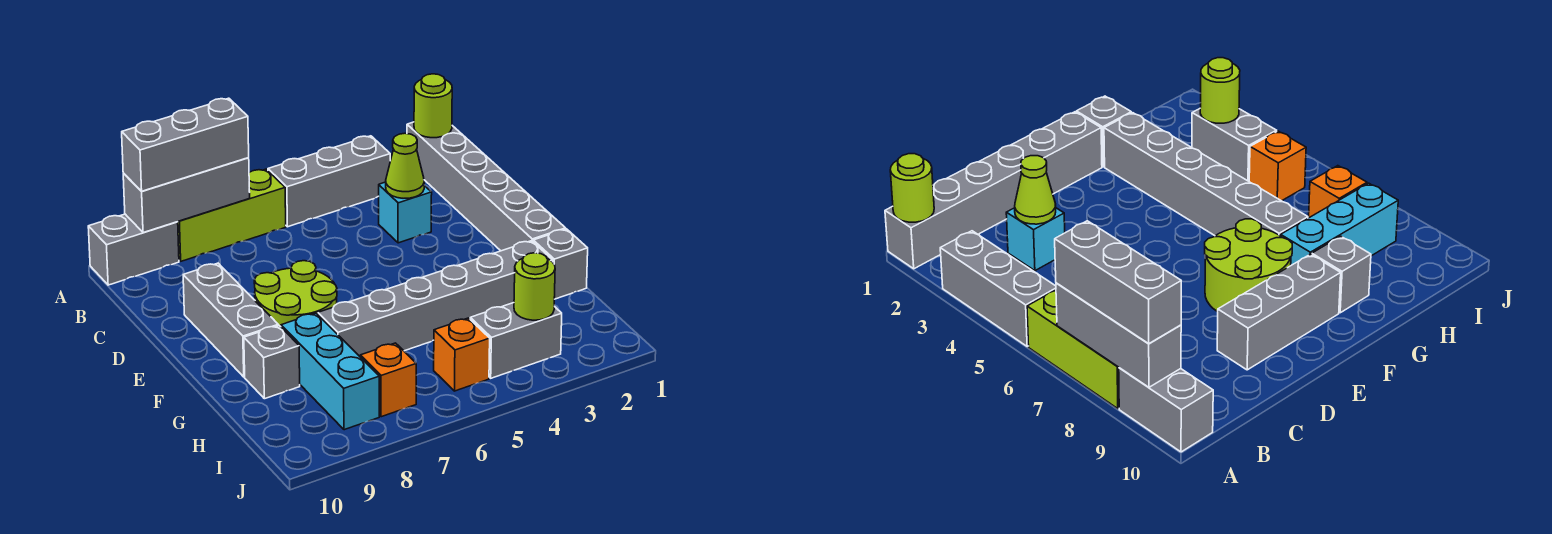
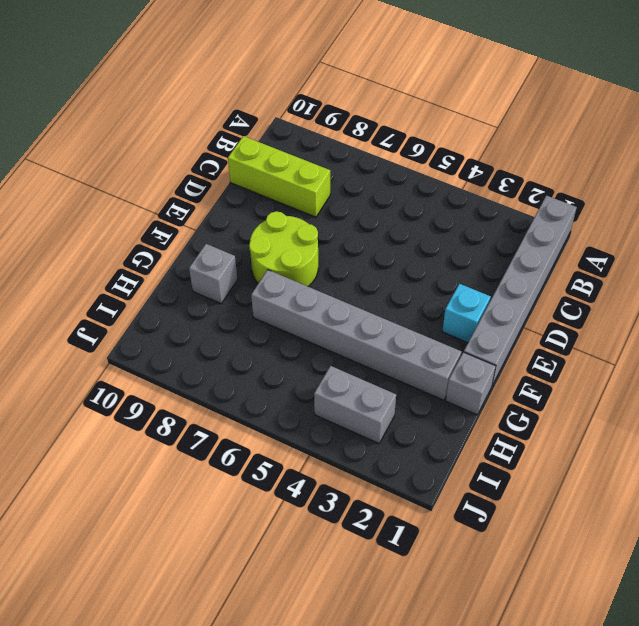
lime brick C8:C10 level 1 -> lime brick A6:A8 level 1
cyan brick E2 level 1 -> cyan brick C3 level 1
none -> grey brick A3:A5 level 1
none -> grey brick A9:A10 level 1
none -> grey brick D9:F9 level 1

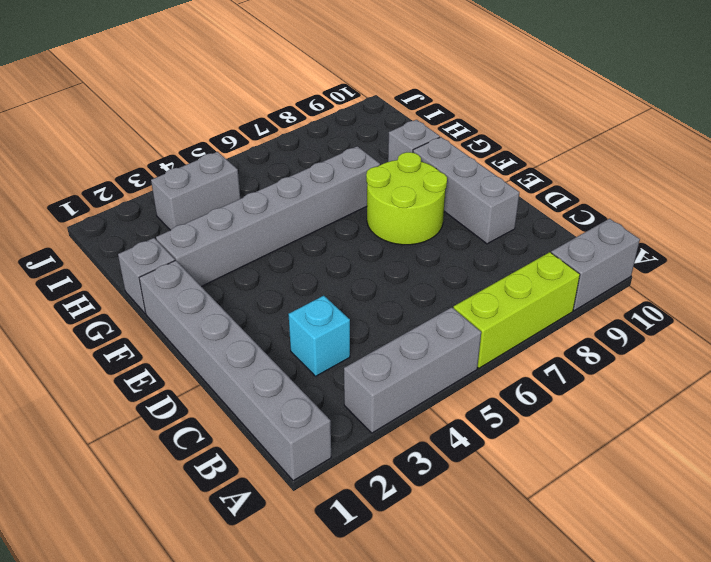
none -> cyan brick G8:I8 level 1
none -> orange brick I5 level 1
none -> orange brick I7 level 1

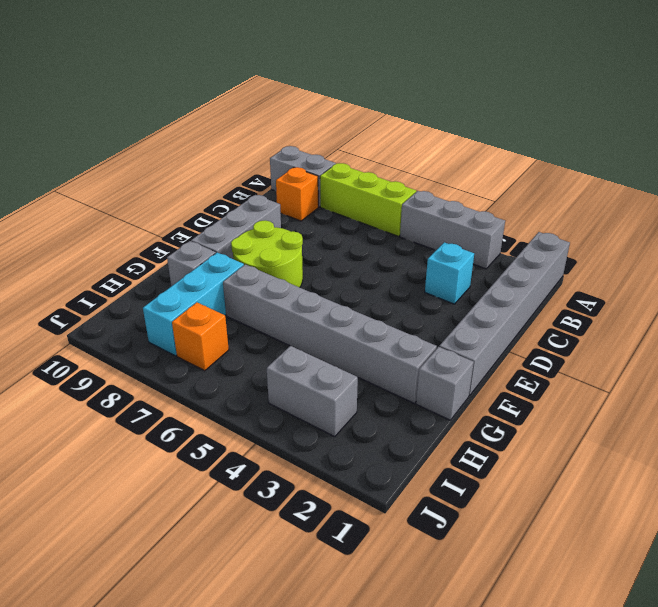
orange brick B9 level 1 -> orange brick I5 level 1
none -> lime round brick A1 level 2
none -> grey brick A7:A9 level 2
none -> lime cone C3 level 2

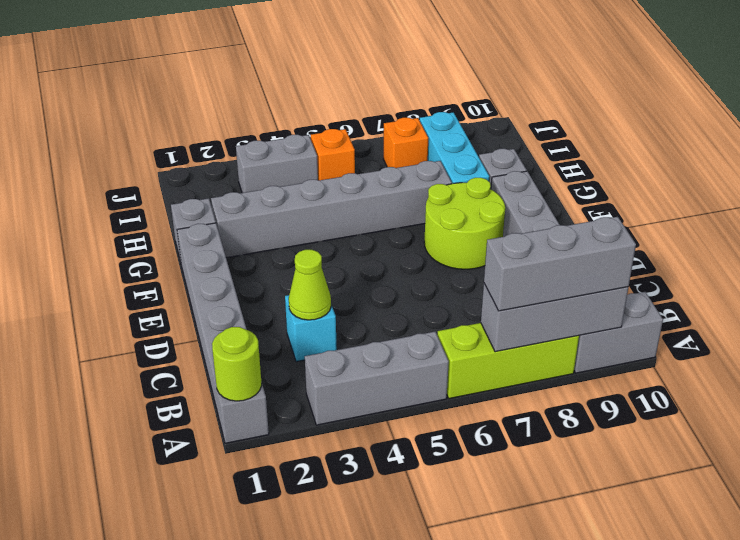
none -> lime round brick I3 level 2

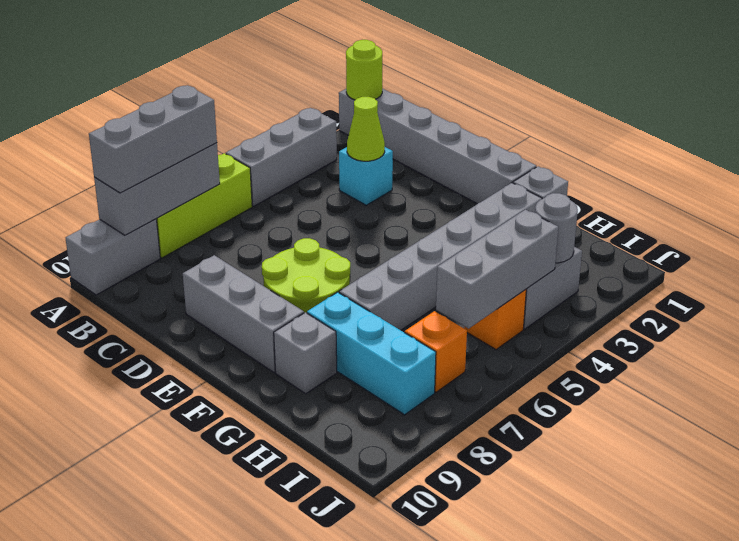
grey round brick I3 level 2 -> lime round brick I3 level 2
grey brick I4:I6 level 2 -> none

